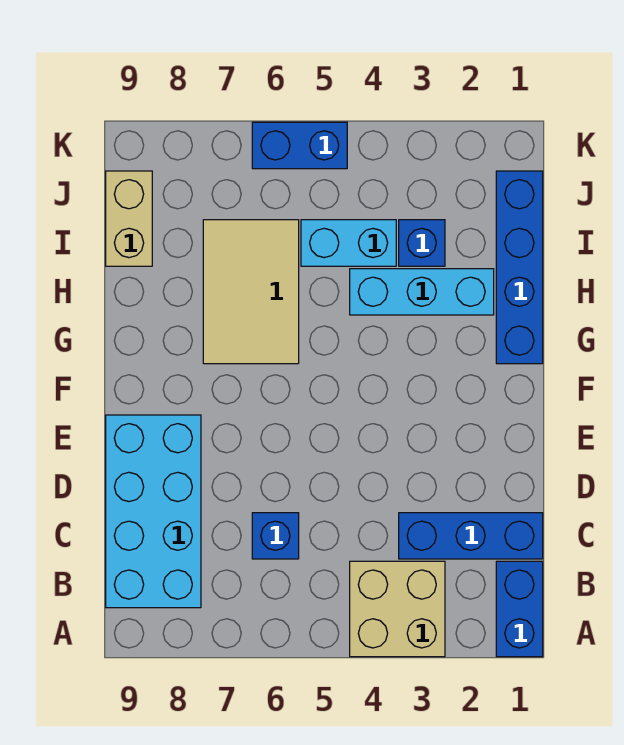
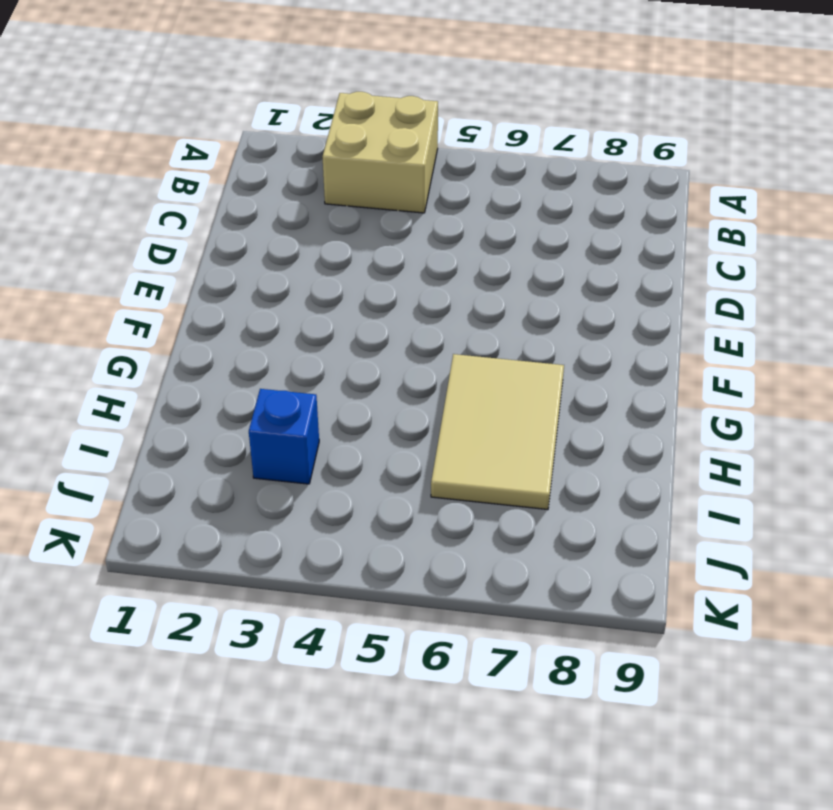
none -> blue brick A1:B1 level 1
none -> cyan brick B8:E9 level 1
none -> blue brick C1:C3 level 1

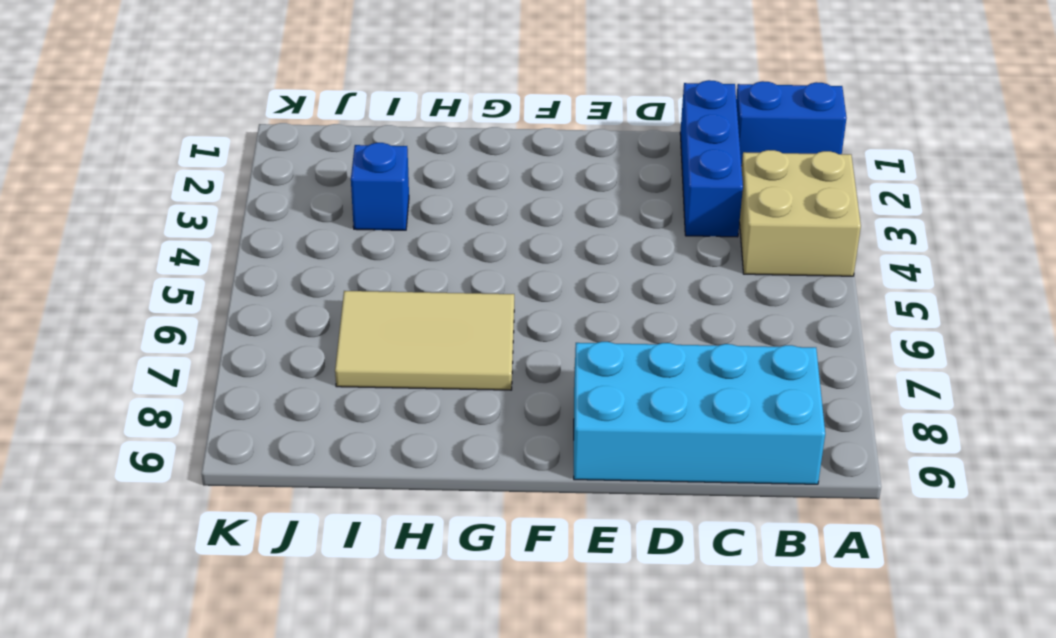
none -> blue brick C6 level 1
none -> blue brick G1:J1 level 1
none -> cyan brick H2:H4 level 1

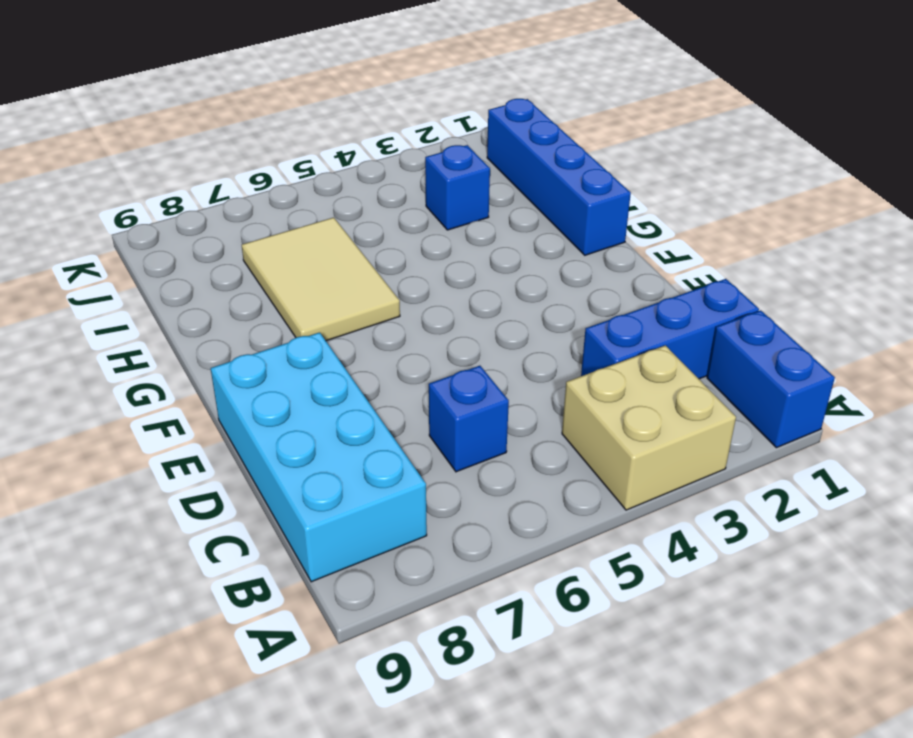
none -> cyan brick H2:H4 level 1
none -> cyan brick I4:I5 level 1
none -> tan brick I9:J9 level 1

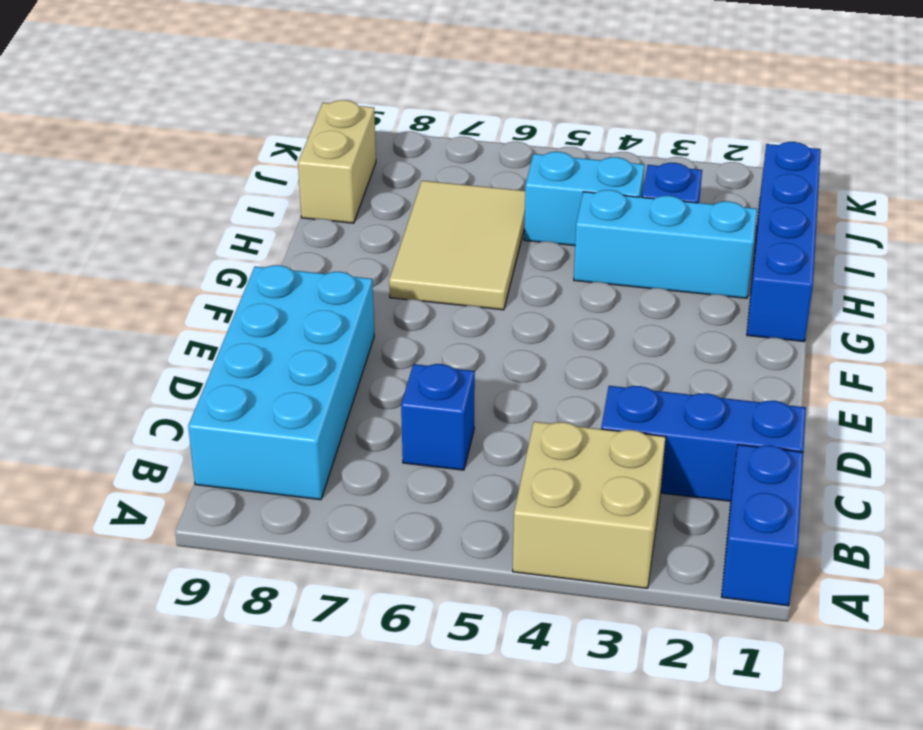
none -> blue brick K5:K6 level 1

